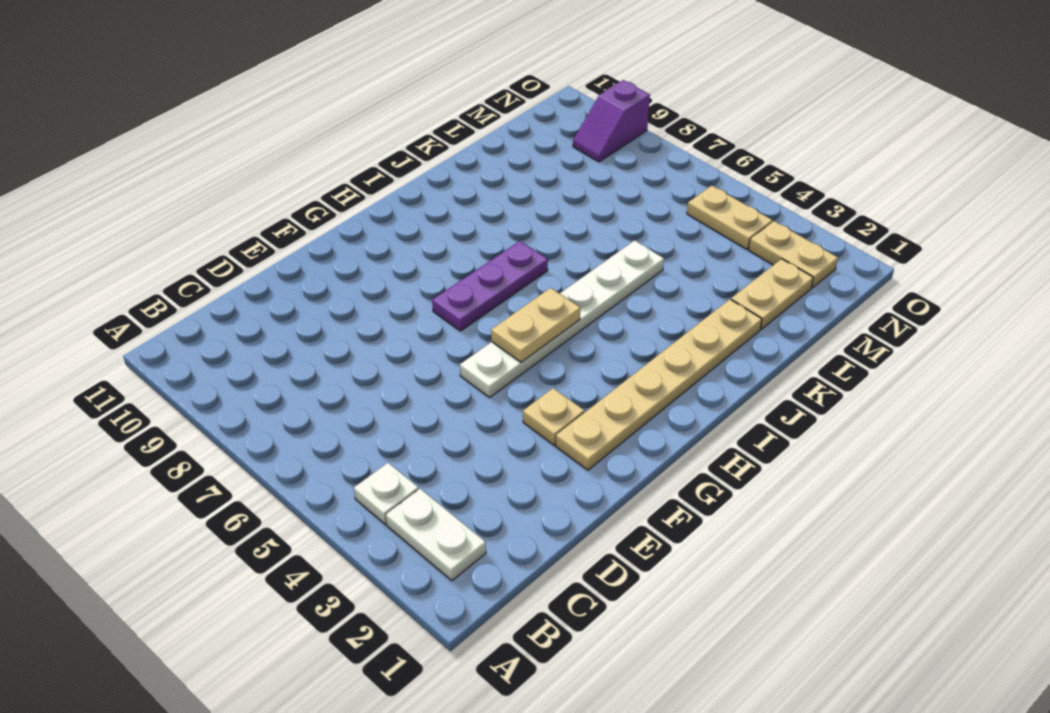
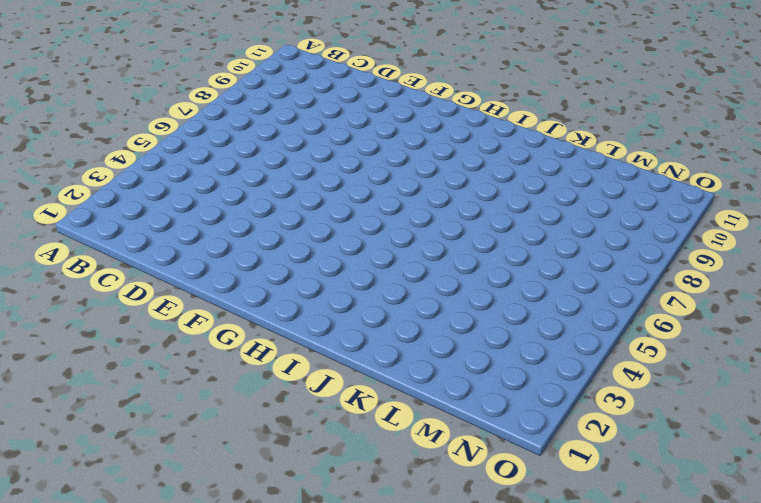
none -> white plate B2:B3 level 1
none -> white plate B4 level 1

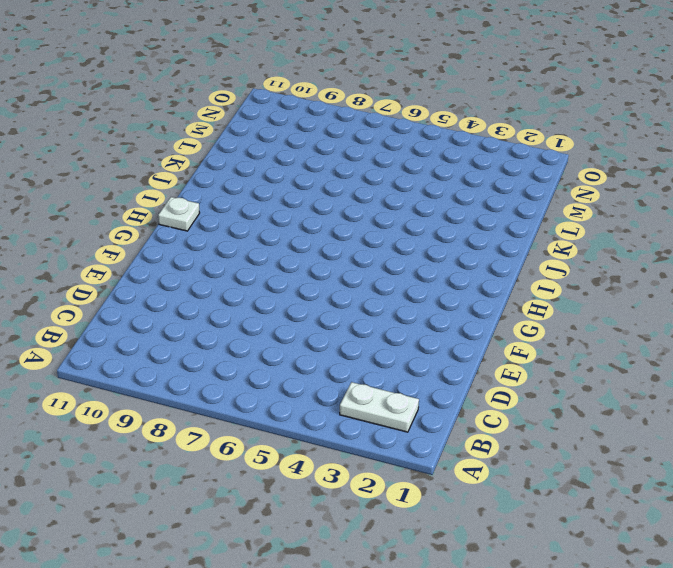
white plate H11 level 1 -> white plate B4 level 1
none -> tan plate F2:K2 level 1
none -> tan plate F3 level 1

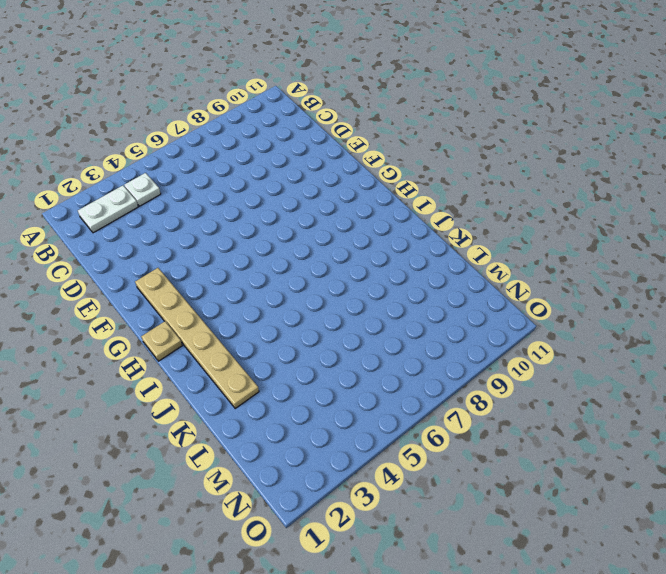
tan plate H1 level 1 -> tan plate F3 level 1
none -> white plate F5:K5 level 1
none -> purple plate G7:I7 level 1

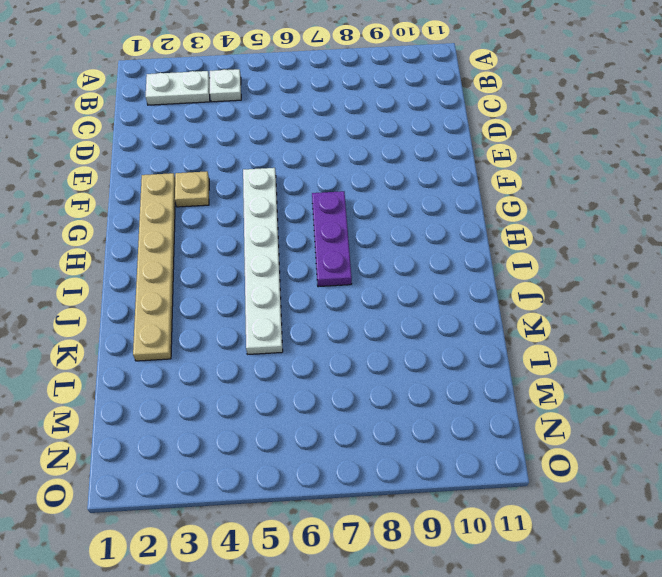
none -> tan plate L2:M2 level 1
none -> tan plate N2:N3 level 1

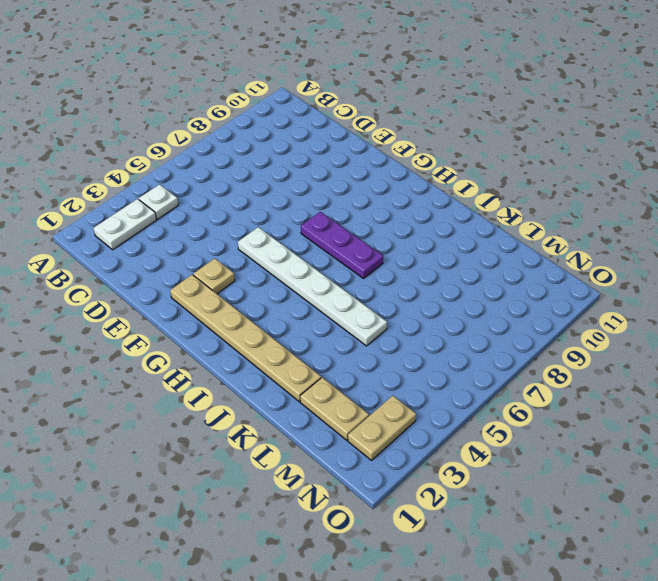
none -> tan plate N4:N5 level 1
none -> purple slope N9:O9 level 1 top O

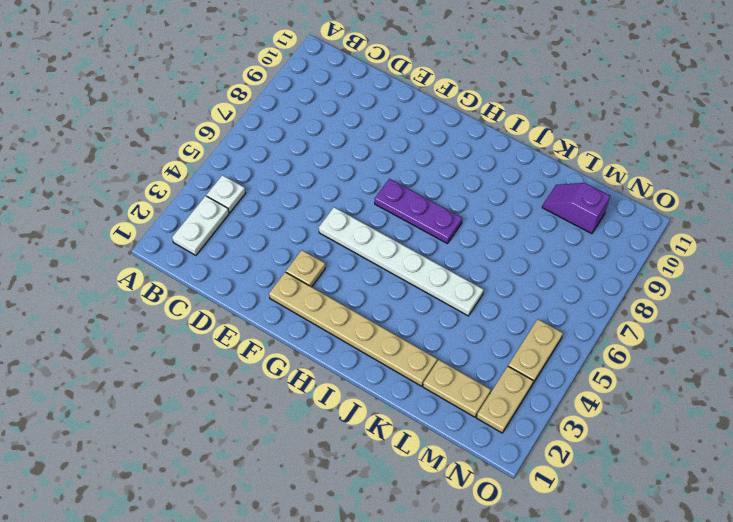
purple slope L10:M10 level 1 top M -> purple slope N9:O9 level 1 top O
none -> tan plate G5:H5 level 2

